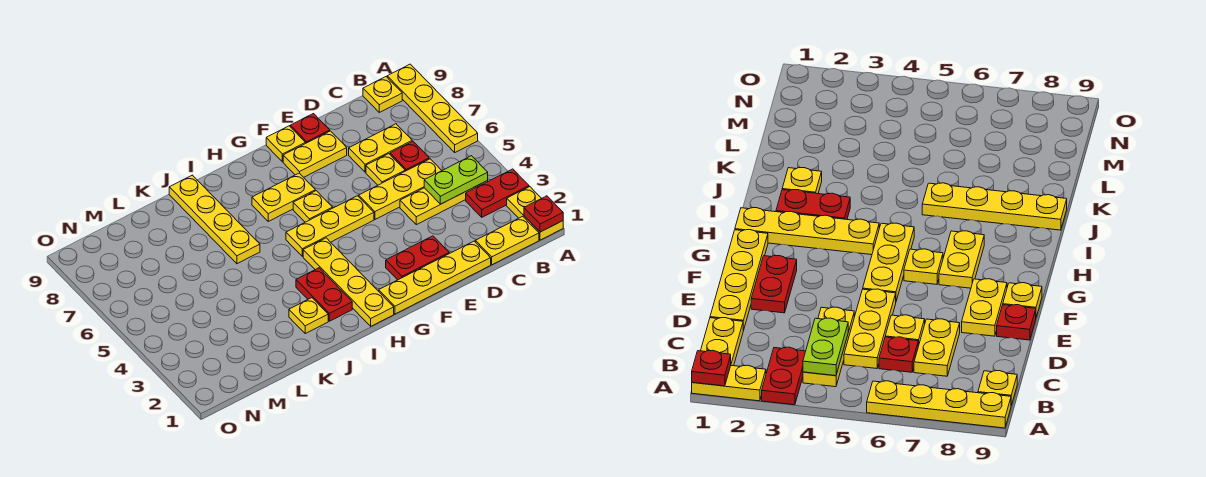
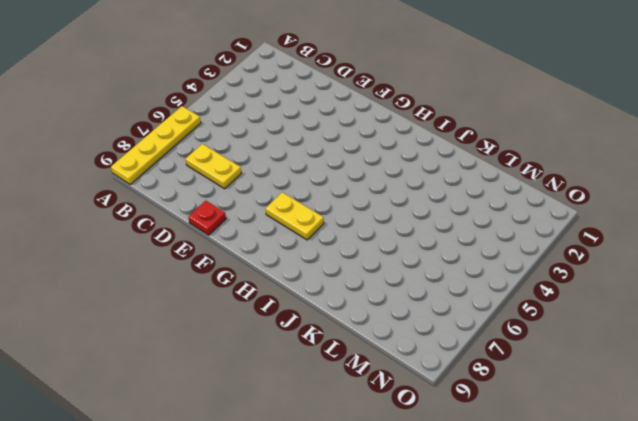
none -> yellow plate A1:A2 level 1
none -> red plate A3:B3 level 1
none -> yellow plate B1:C1 level 1

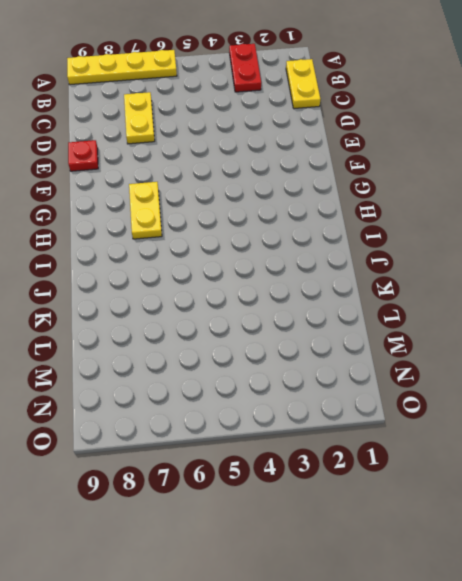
none -> yellow plate A1:A2 level 1
none -> yellow plate B4:D4 level 1
none -> yellow plate B9 level 1

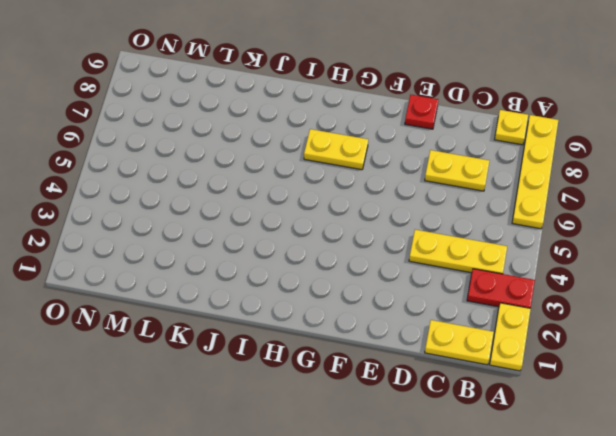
none -> yellow plate C5:E5 level 1
none -> red plate C6 level 1
none -> yellow plate D1:G1 level 1

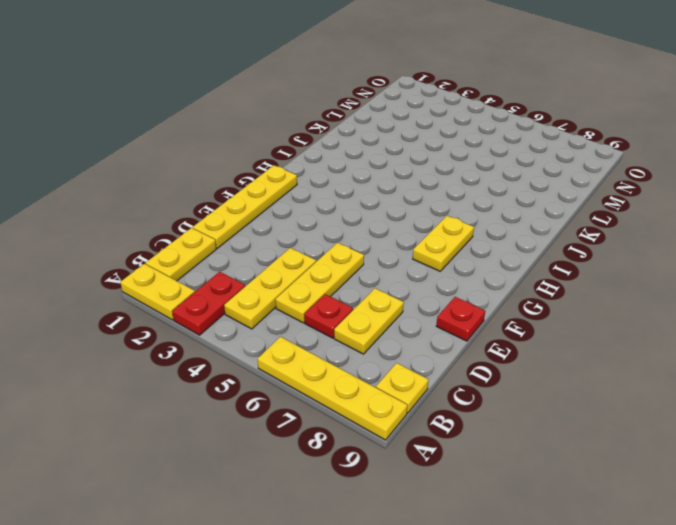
none -> yellow plate D6 level 1
none -> red plate E2:F2 level 1
none -> yellow plate E8:F8 level 1

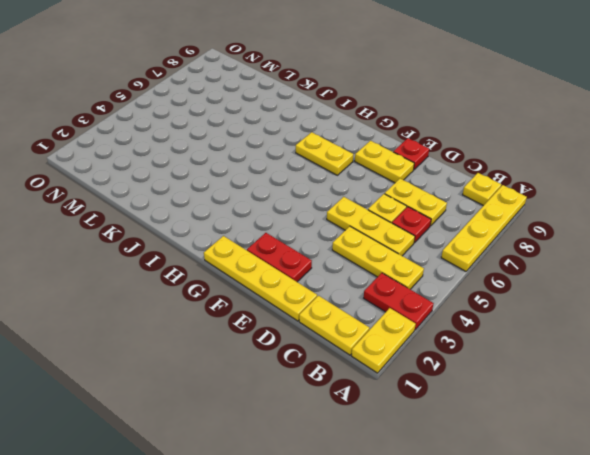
none -> yellow plate F5:H5 level 1
none -> yellow plate F9 level 1
none -> yellow plate G6 level 1

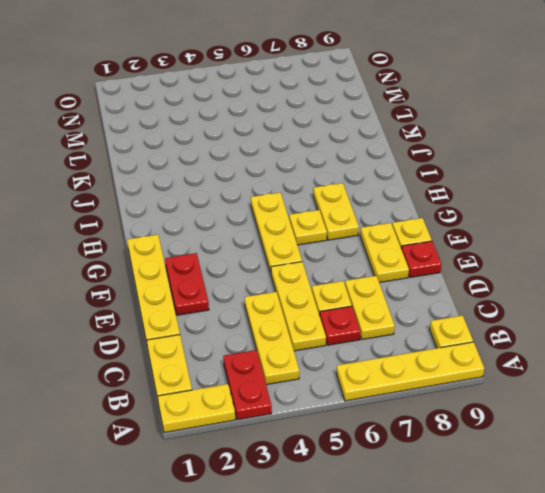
none -> yellow plate H1:H4 level 1
none -> red plate I2:I3 level 1
none -> yellow plate J2 level 1

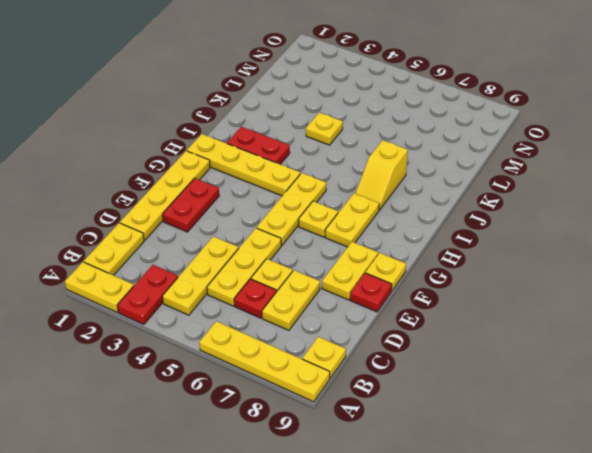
yellow slope I7:J7 level 1 top J -> yellow plate J6:J9 level 1
yellow plate K4 level 1 -> yellow plate J2 level 1
none -> red plate A1 level 2
none -> lime plate B4:C4 level 2

